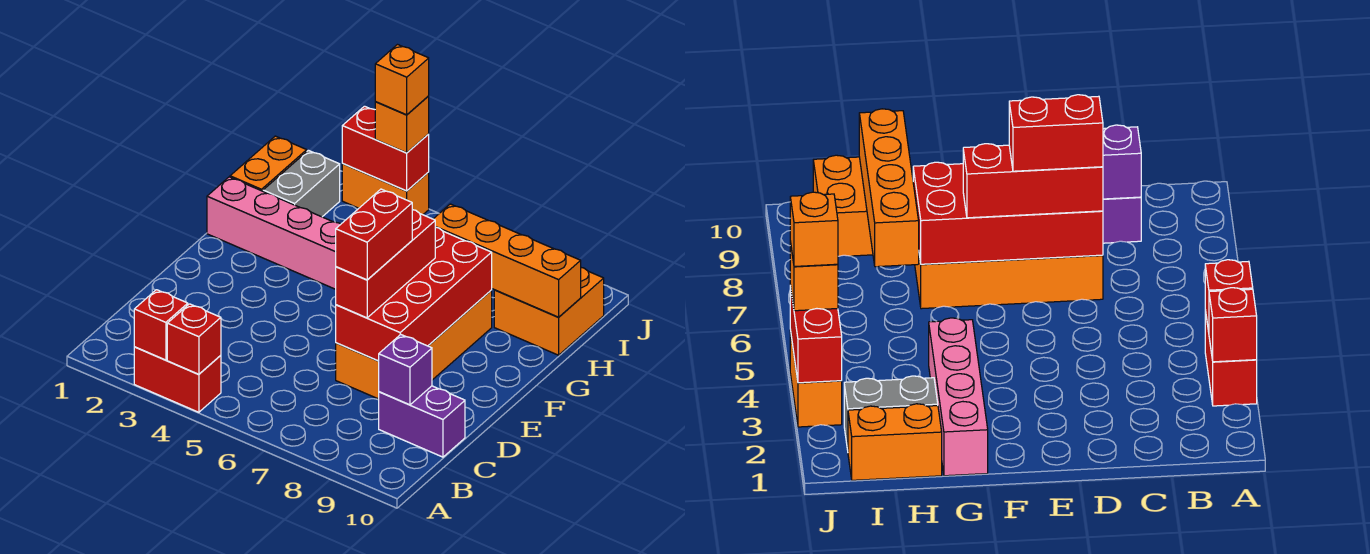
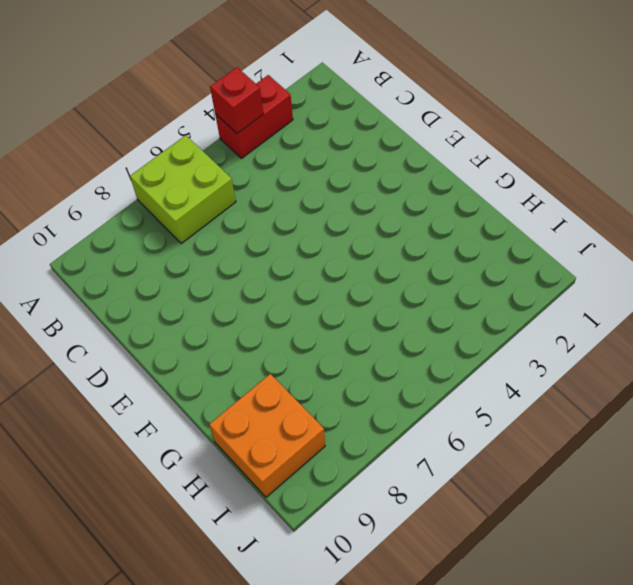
lime brick A6:B7 level 1 -> none
none -> purple brick C9:C10 level 1
none -> orange brick D7:G8 level 1
none -> pink brick G1:G4 level 1

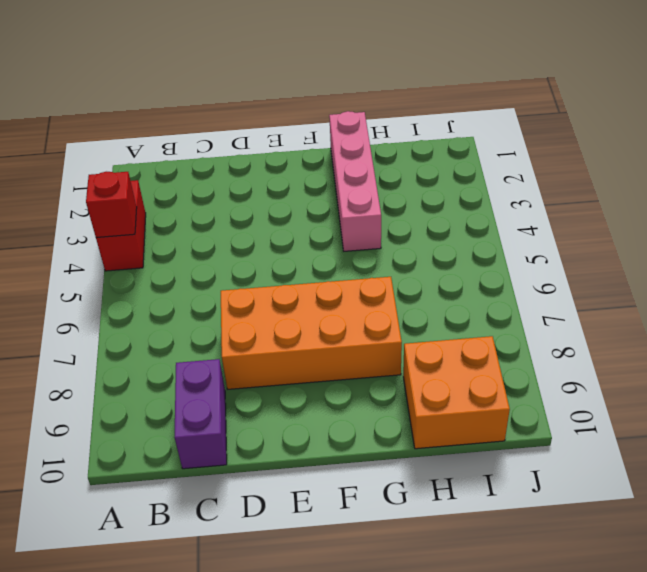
none -> orange brick H1:I1 level 1
none -> grey brick H2:I2 level 1
none -> orange brick J3:J4 level 1

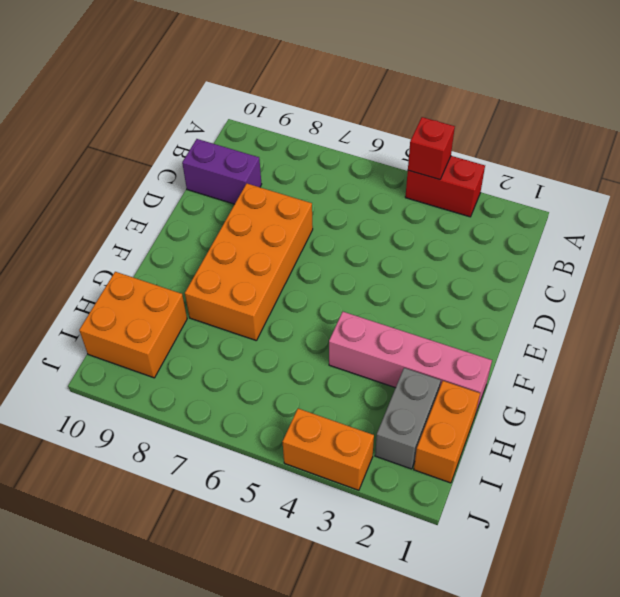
none -> red brick A3 level 2
none -> purple brick C9 level 2
none -> red brick D7:G8 level 2

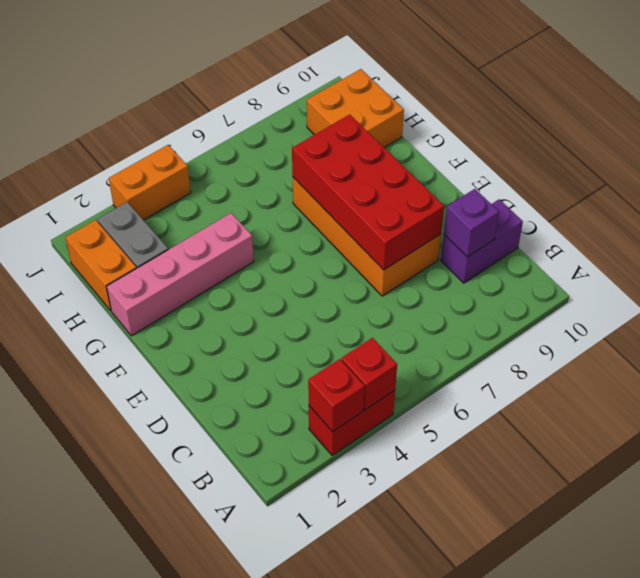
none -> orange brick H7:H10 level 2
none -> red brick J3:J4 level 2
none -> red brick D7:F7 level 3

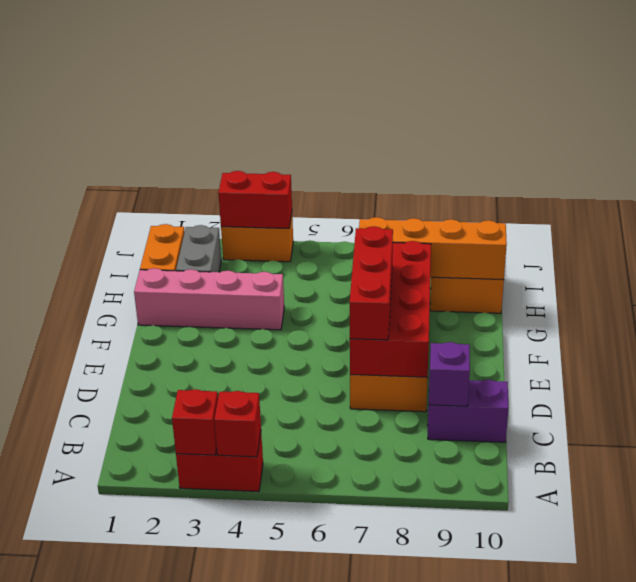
none -> orange brick J4 level 3
none -> red brick D7:E7 level 4
none -> orange brick J4 level 4

